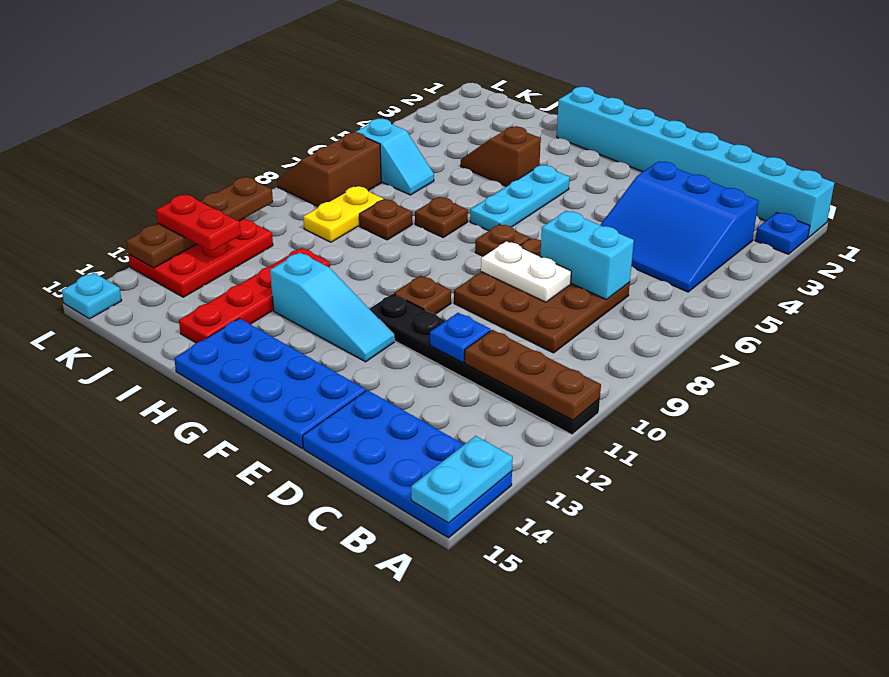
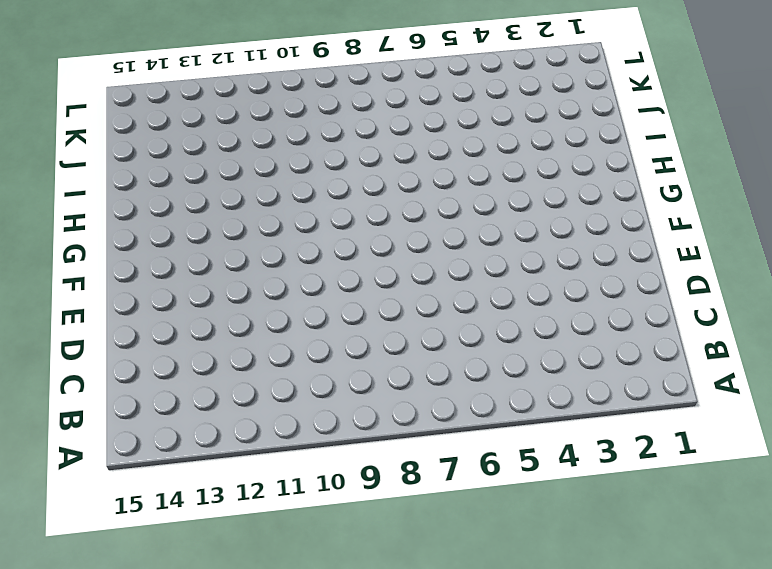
none -> cyan brick A1:H1 level 1
none -> blue plate A2 level 1
none -> black plate A11:F11 level 1

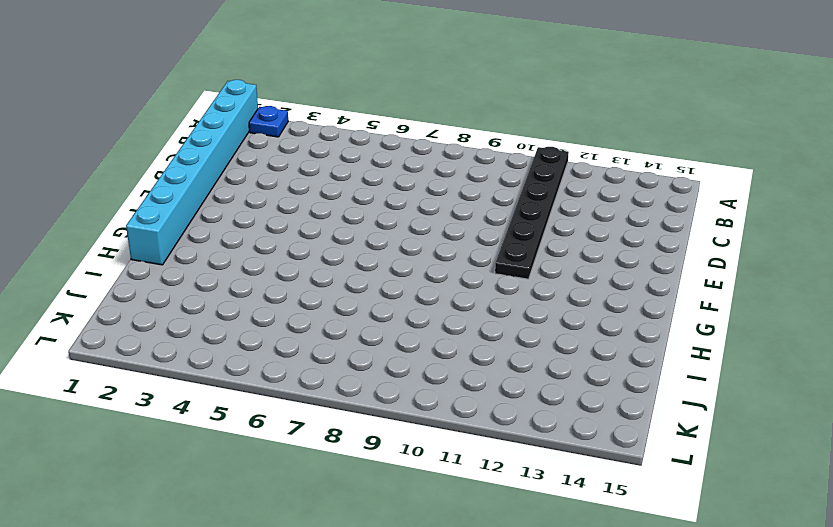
none -> blue plate A14:D15 level 1
none -> blue slope B3:D5 level 1 top 3
none -> brown plate C7:E9 level 1

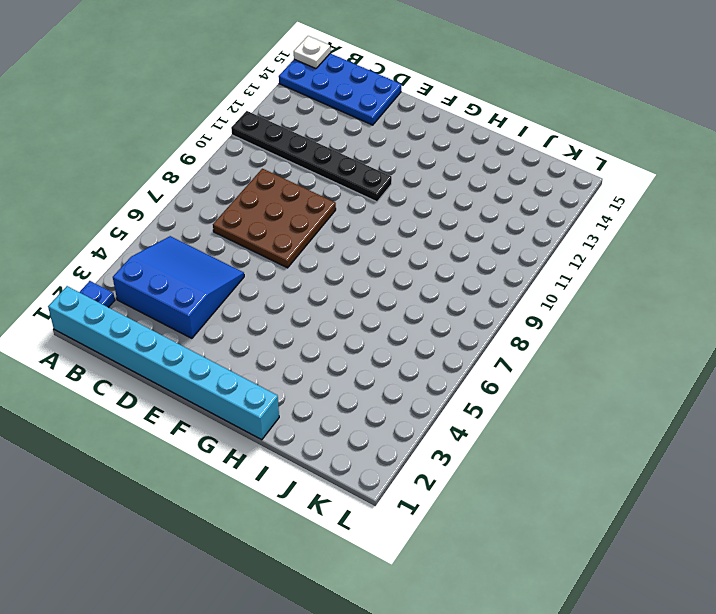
white plate A15 level 2 -> cyan plate A14:A15 level 2
none -> blue plate E14:H15 level 1
none -> brown plate F7 level 1
none -> brown plate F10 level 1

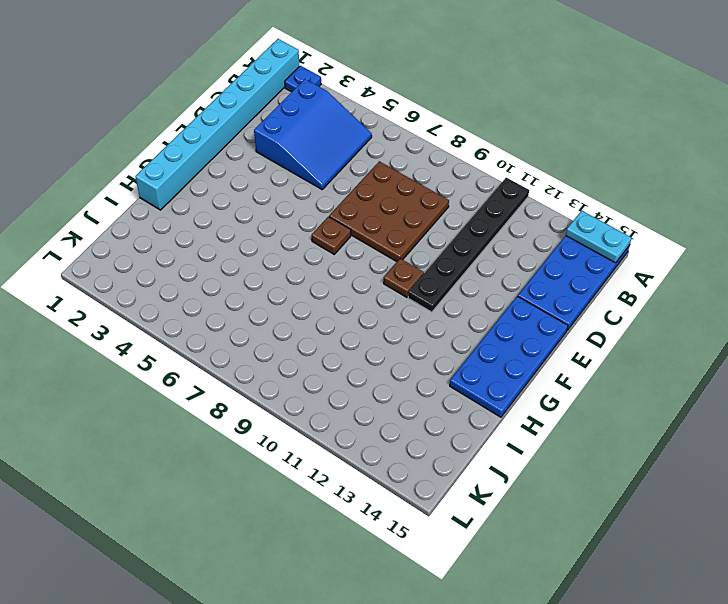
none -> cyan slope F12:H12 level 1 top H
none -> cyan plate G4:G6 level 1
none -> brown slope H4:I4 level 1 top H

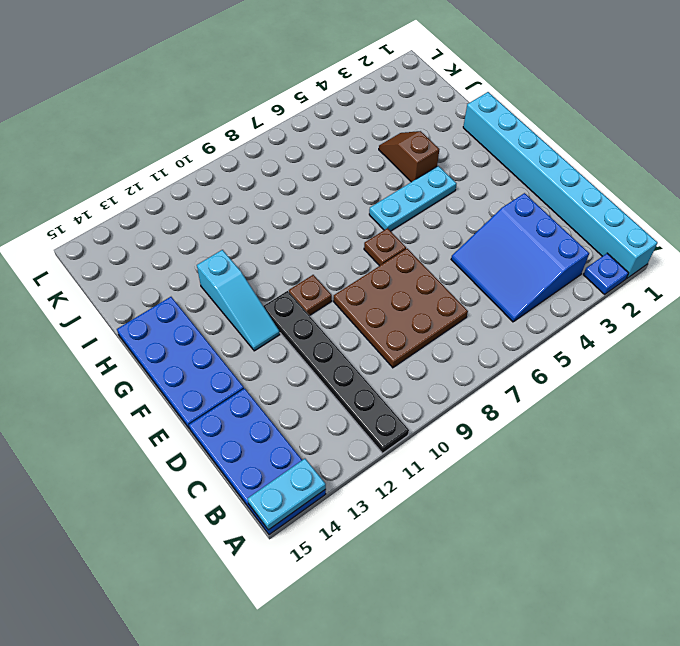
none -> brown plate H7 level 1
none -> brown plate I8 level 1
none -> red plate I11:I14 level 1

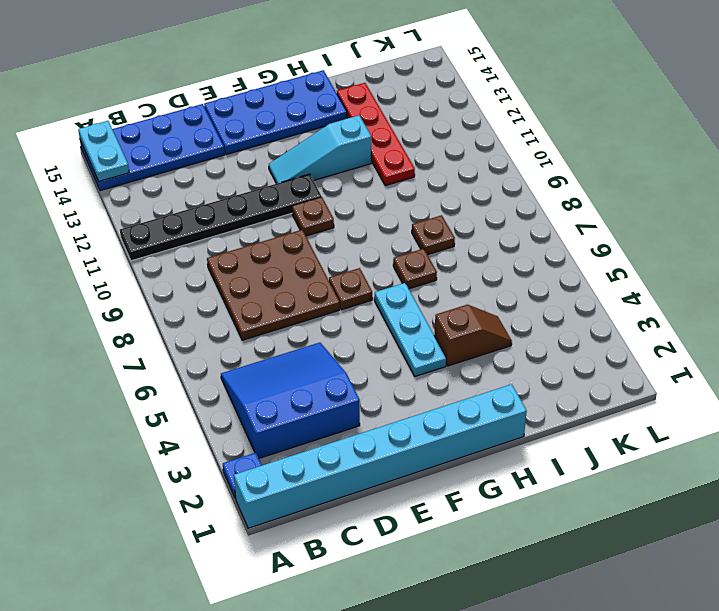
none -> cyan slope J6:K6 level 1 top K
none -> yellow plate J8:J9 level 1
none -> brown slope K7:L8 level 1 top K

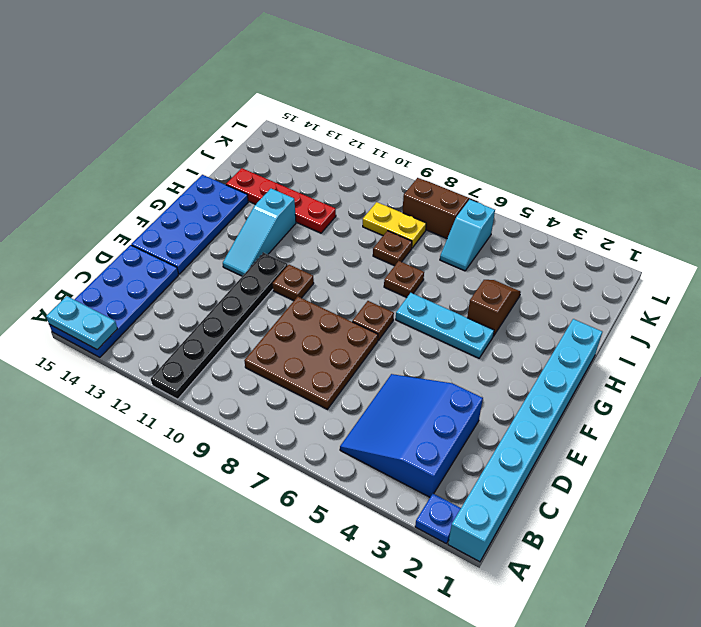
none -> red plate K11:L13 level 1
none -> cyan plate L15 level 1
none -> brown plate A11:C11 level 2

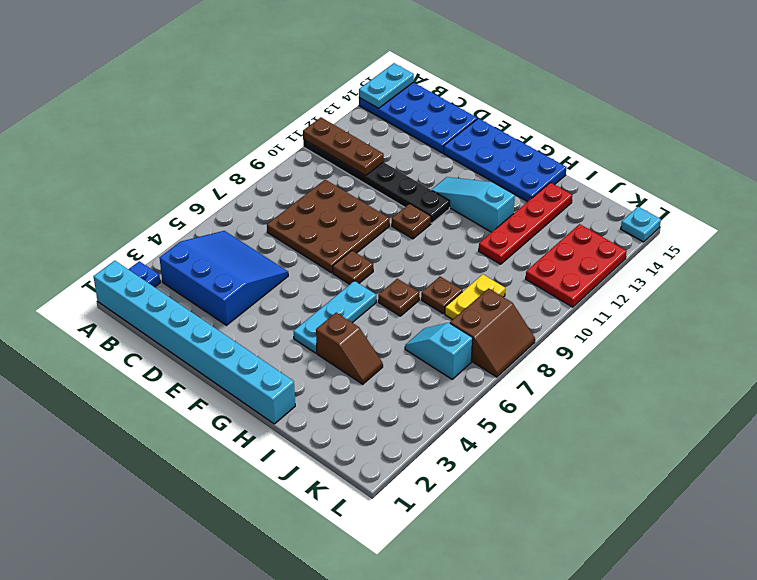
none -> cyan brick C7:D7 level 2
none -> white plate D8:E8 level 2
none -> blue plate D11 level 2

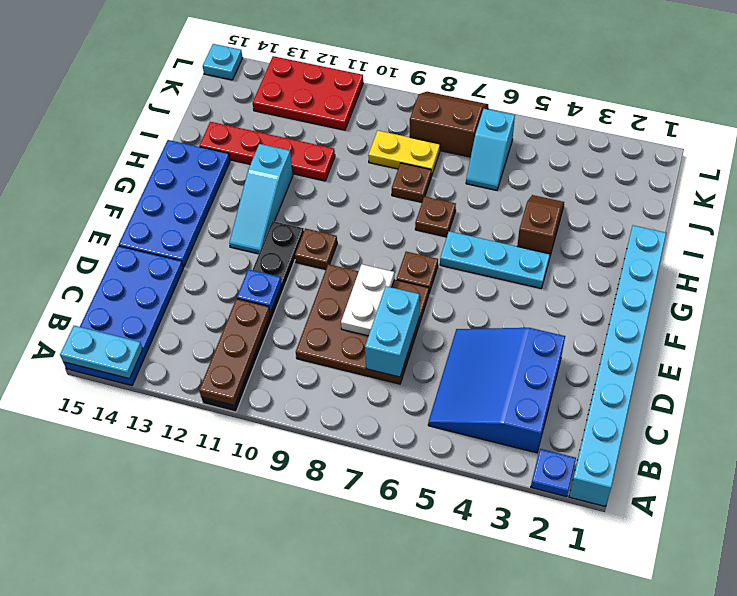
none -> brown plate L10:L13 level 2
none -> red plate K12:L12 level 3

